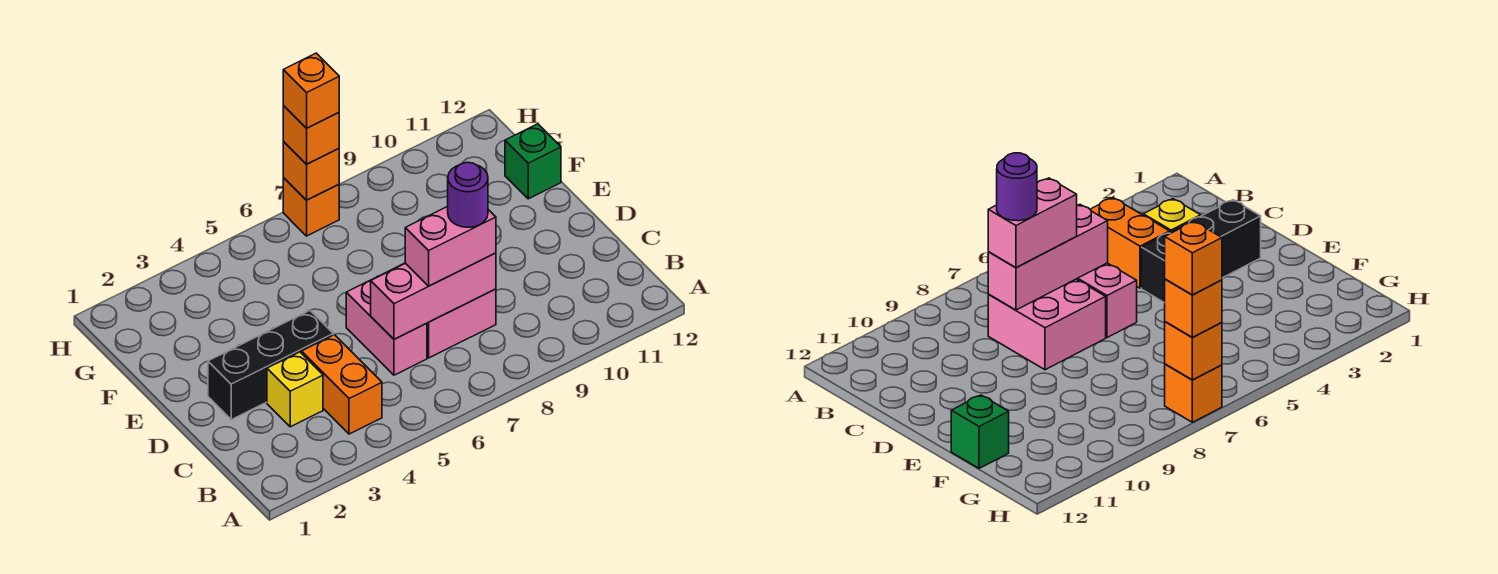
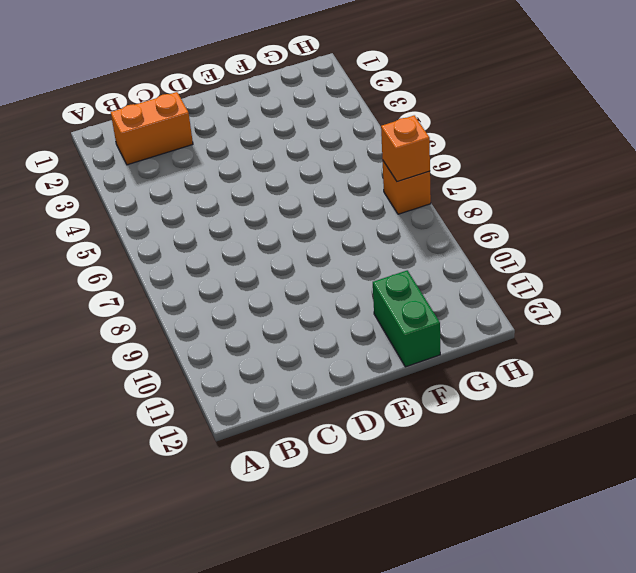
orange brick B2:C2 level 1 -> orange brick B4:C4 level 1
green brick F11:F12 level 1 -> green brick F12 level 1
none -> yellow brick C3 level 1
none -> pink brick C6:D6 level 1
none -> pink brick C7:D8 level 1

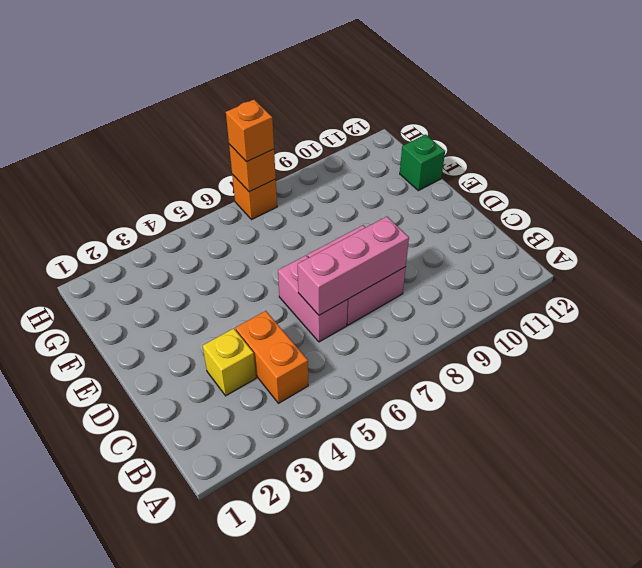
none -> black brick D2:D4 level 1
none -> pink brick C7:C8 level 3
none -> purple round brick C8 level 4

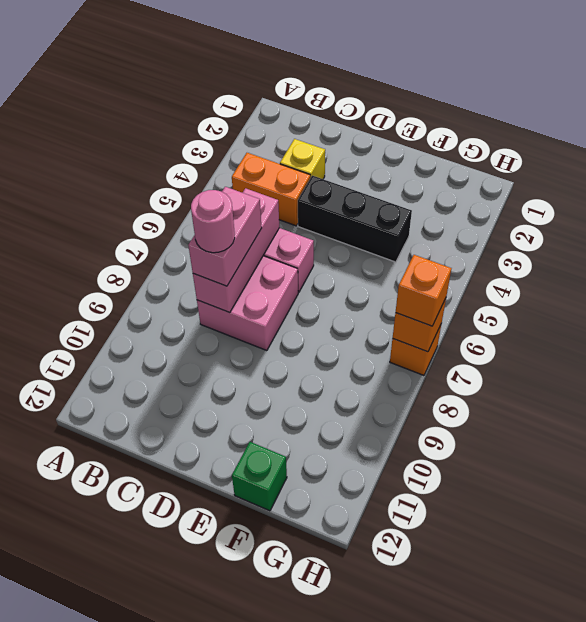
pink round brick C8 level 4 -> purple round brick C8 level 4
black brick D4:F4 level 1 -> black brick D2:D4 level 1
none -> orange brick H7 level 4

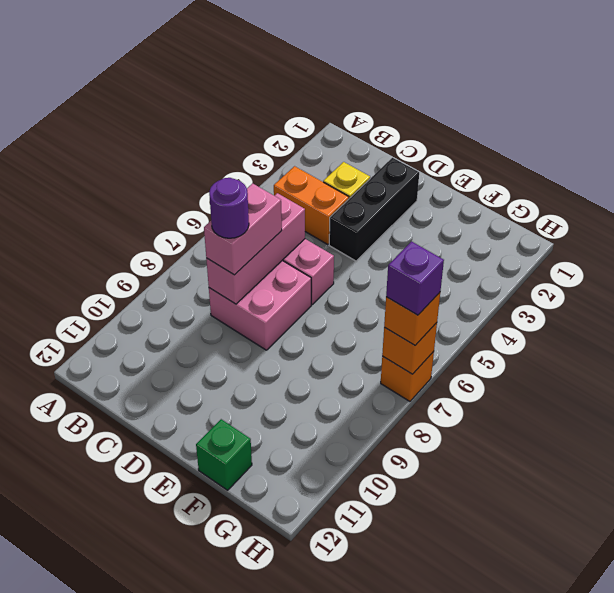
purple brick H7 level 4 -> orange brick H7 level 4

